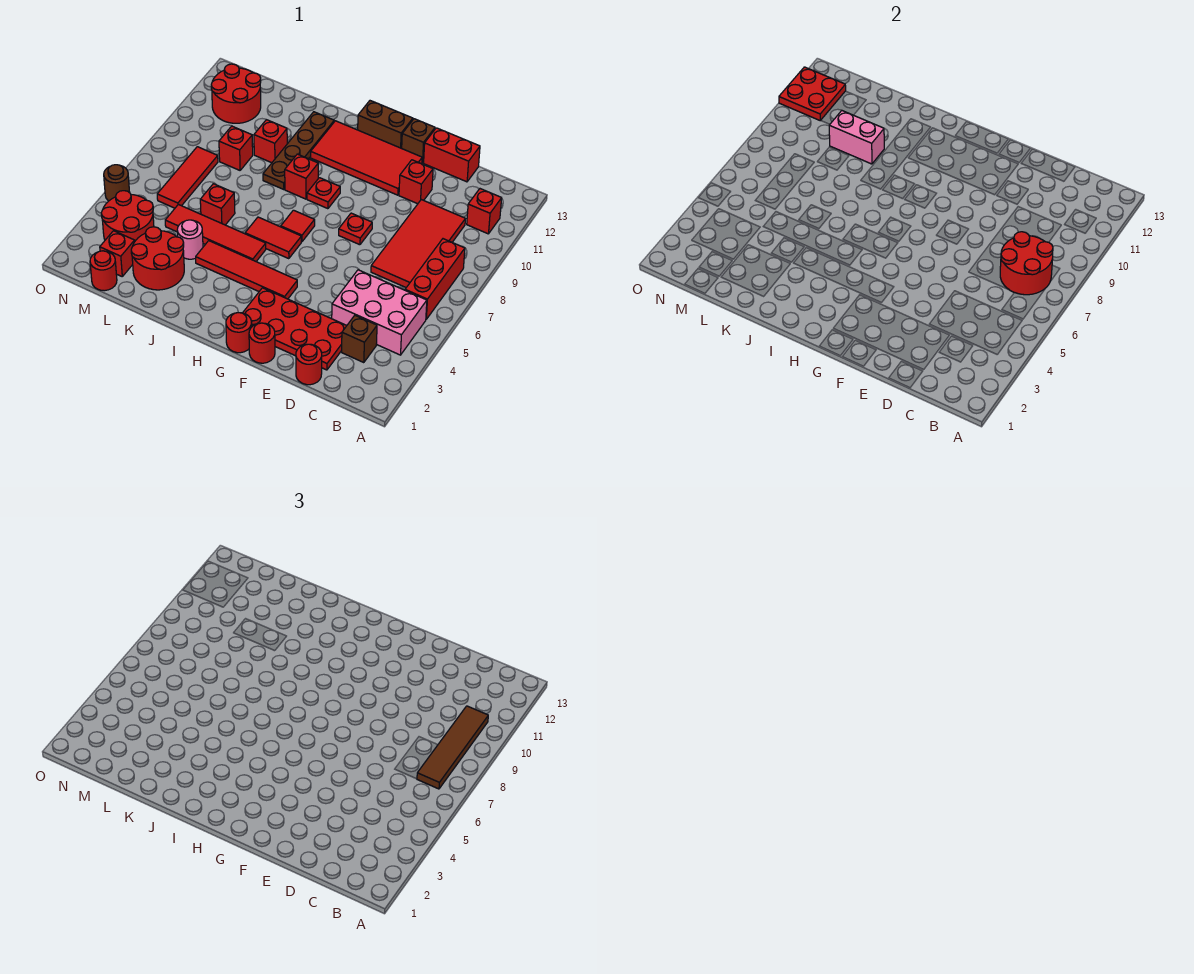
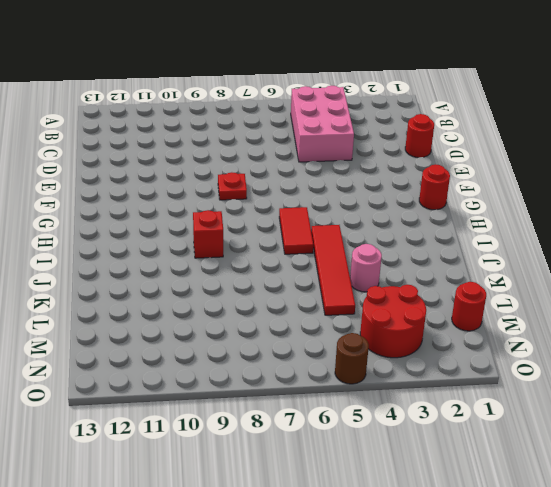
none -> red brick B6:B8 level 1
none -> red brick B11 level 1
none -> brown brick C3 level 1
none -> red tile C7:D10 level 1

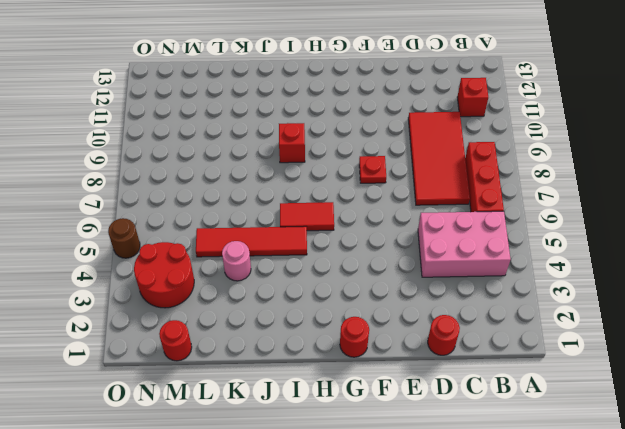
none -> brown brick C3 level 1
none -> red plate D2:G3 level 1
none -> red brick D13:E13 level 1
none -> red brick E11 level 1

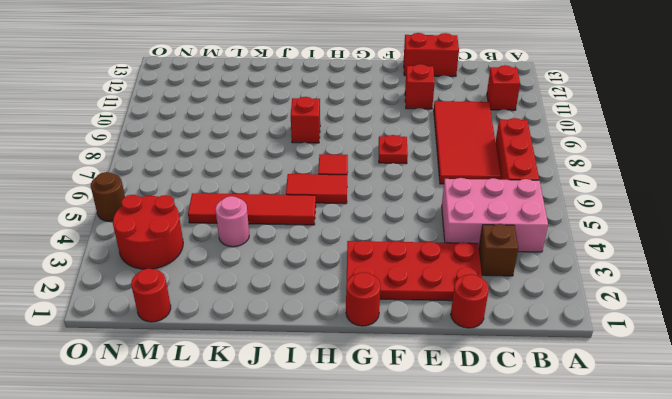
none -> red round brick F1 level 1
none -> red tile F11:I12 level 1
none -> brown brick F13 level 1
none -> red tile G4:J4 level 1

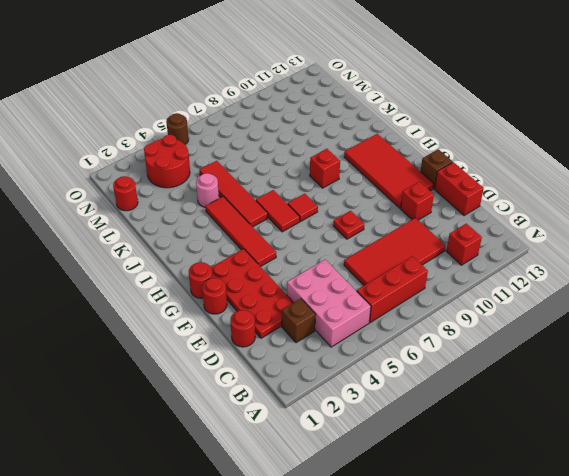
none -> brown brick G13:H13 level 1
none -> red plate H9 level 1
none -> brown plate J9:J12 level 1
none -> red round brick K2:L3 level 1

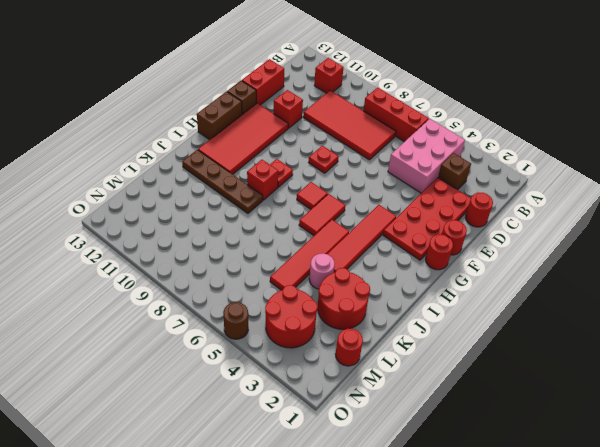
none -> red brick K6 level 1
none -> red brick K10 level 1
none -> red brick L9 level 1
none -> red brick M2 level 1

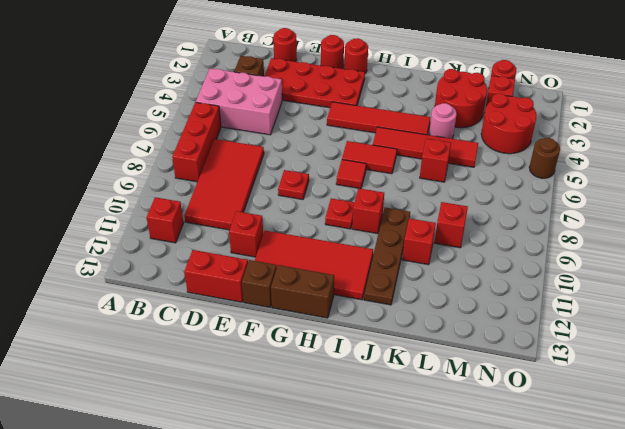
none -> red tile M6:M8 level 1
none -> red round brick M11:N12 level 1
none -> red round brick B7:C8 level 2
none -> pink brick K10:L10 level 2

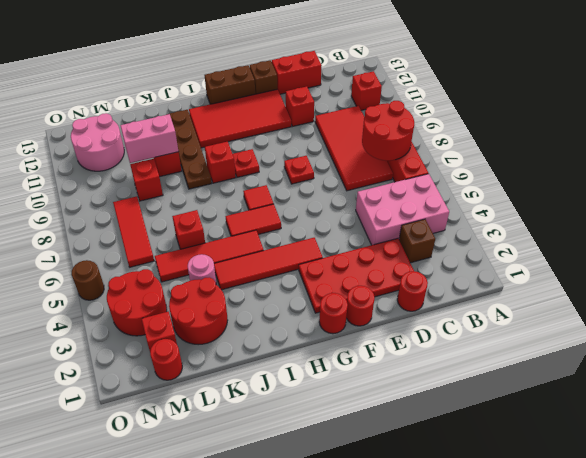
pink round brick M11:N12 level 1 -> red round brick M11:N12 level 1
none -> red plate N11:O12 level 2
none -> brown tile B7:B10 level 3

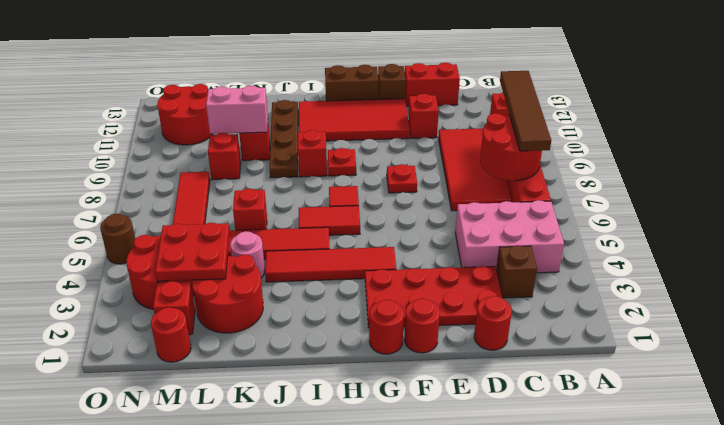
red plate L3:M4 level 2 -> red plate N11:O12 level 2

